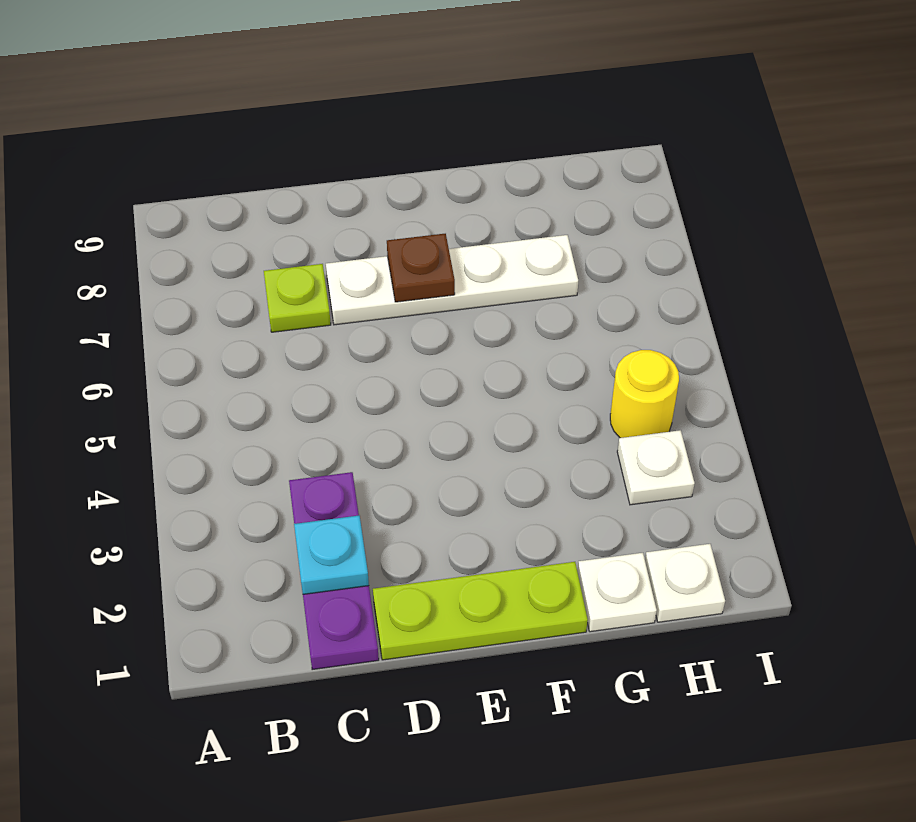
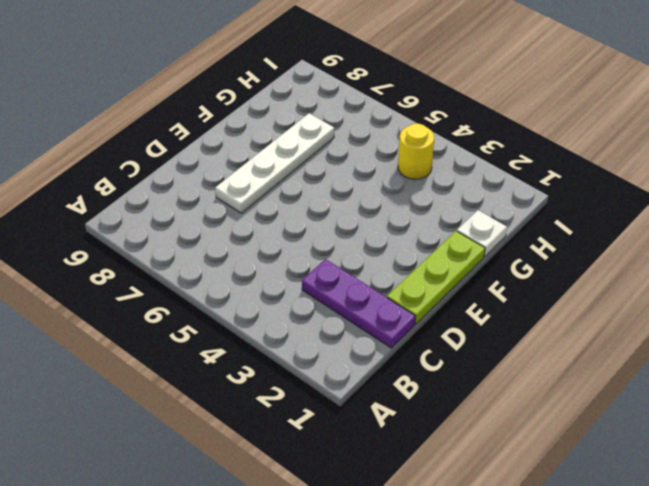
none -> lime plate C7 level 1
none -> white plate H1 level 1

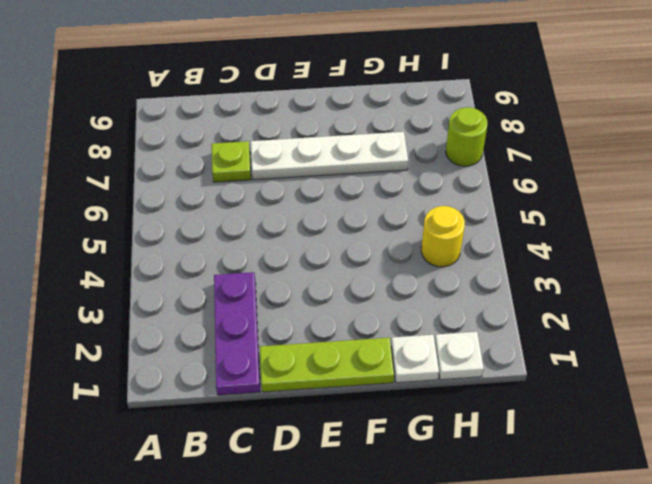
lime round brick I7 level 1 -> none
none -> white plate H3 level 1
none -> cyan plate C2 level 2

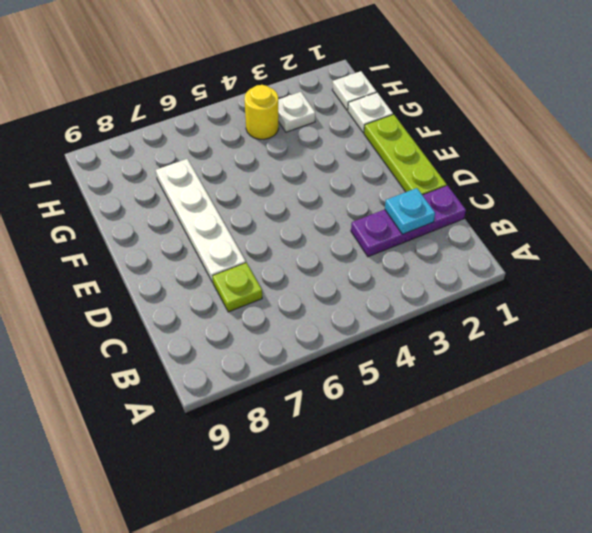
none -> brown plate E7 level 2

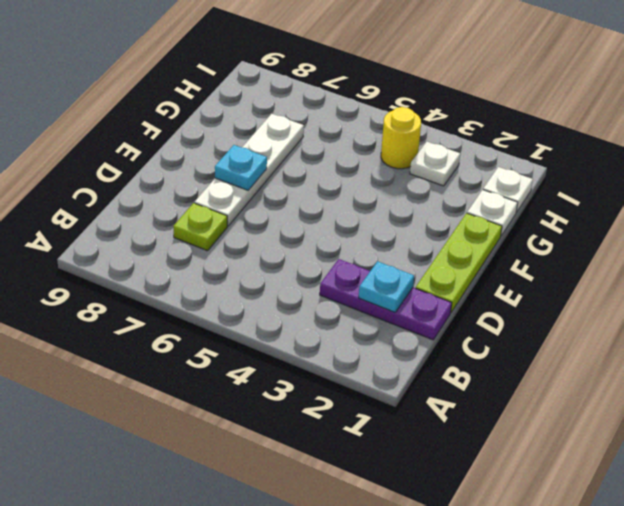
cyan plate E7 level 2 -> brown plate E7 level 2

